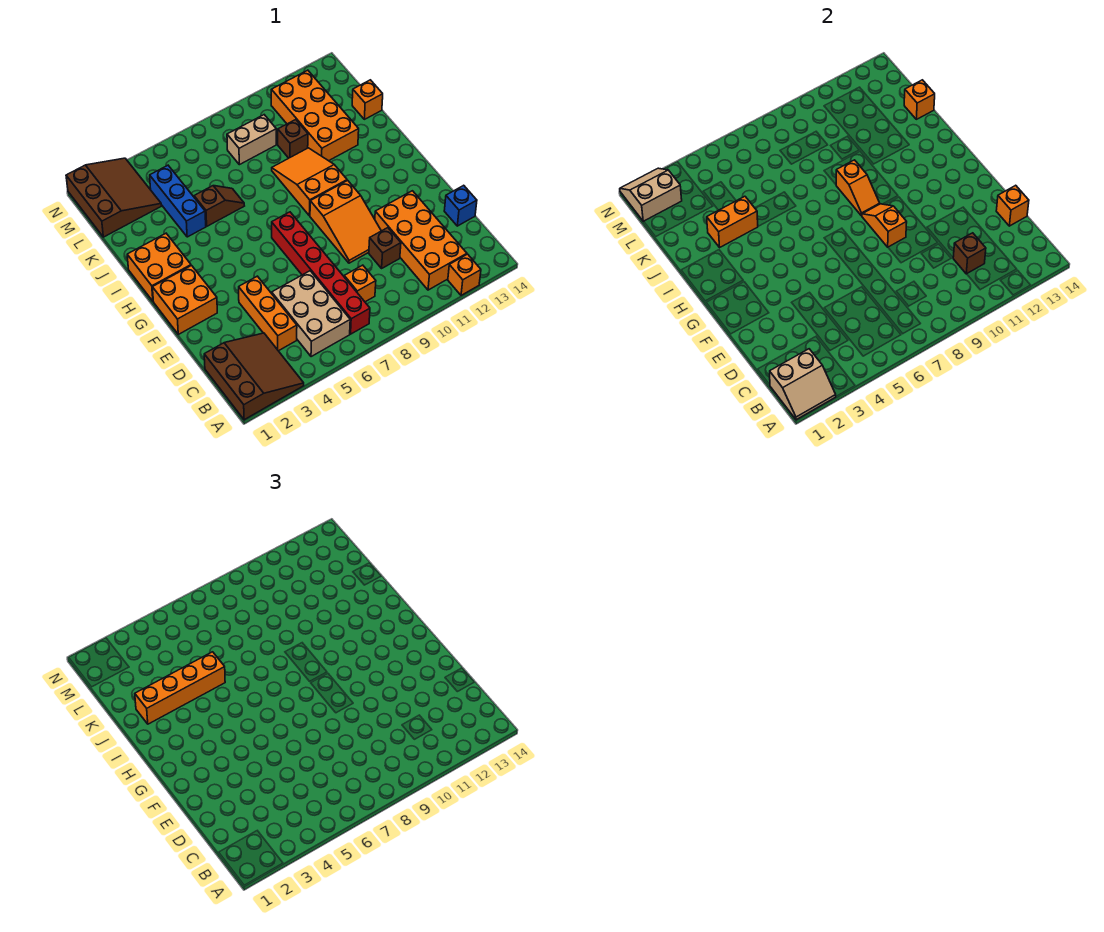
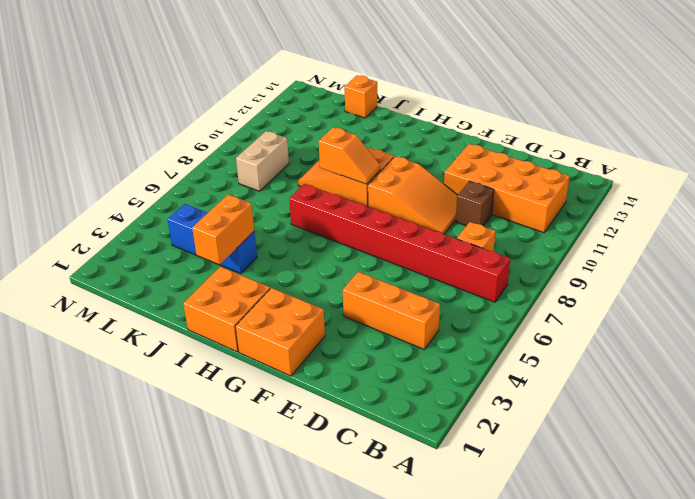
red brick B7:I7 level 1 -> red brick B7:G7 level 1
none -> brown slope A1:C3 level 1 top 1
none -> orange brick A12 level 1
none -> tan brick B5:D6 level 1

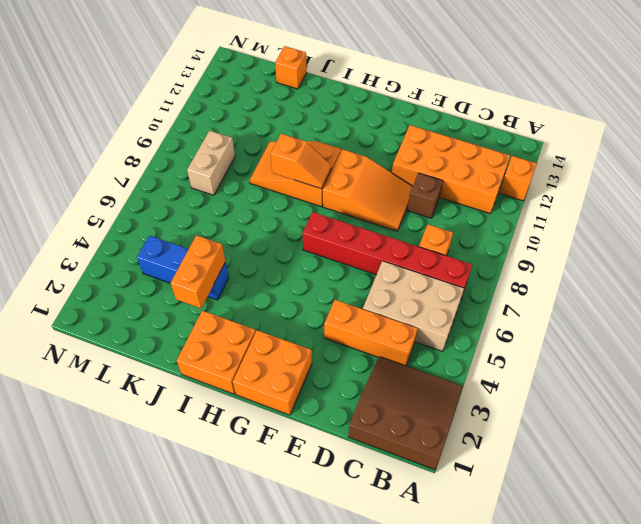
none -> blue brick D14 level 1
none -> brown slope J5:J6 level 1 top 5
none -> orange brick J11:M12 level 1

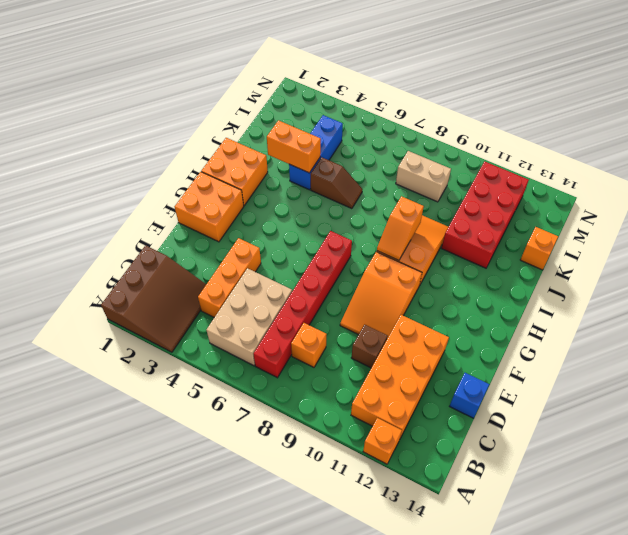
red brick J11:M12 level 1 -> orange brick J11:M12 level 1
none -> brown brick K10 level 1
none -> brown slope L1:N3 level 1 top 1
none -> tan slope A1:B2 level 2 top B

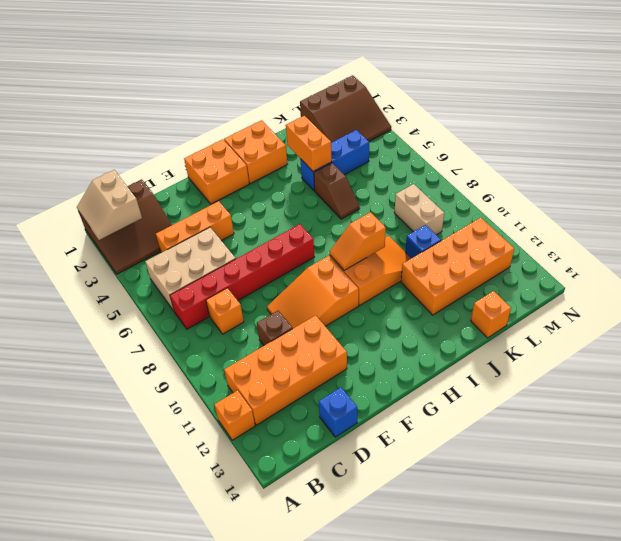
blue brick K10 level 1 -> brown brick K10 level 1
none -> brown brick C11 level 2
none -> orange brick D14 level 2
none -> orange slope F9:G9 level 2 top F

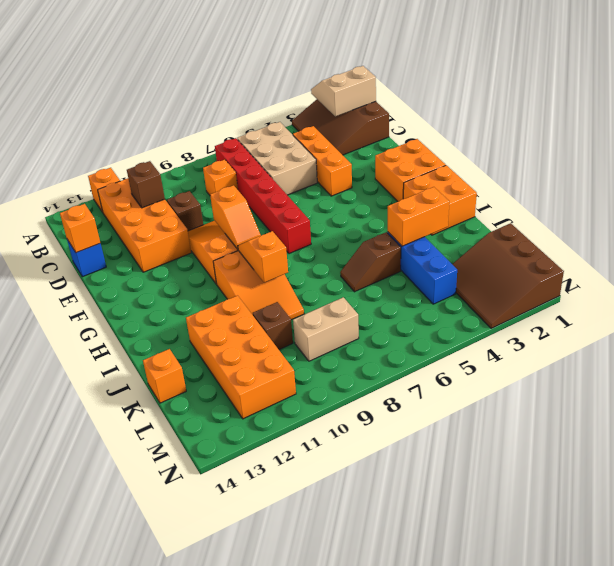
none -> orange brick K14 level 2
none -> tan slope M1:N2 level 2 top M
none -> orange brick J2:J5 level 3

